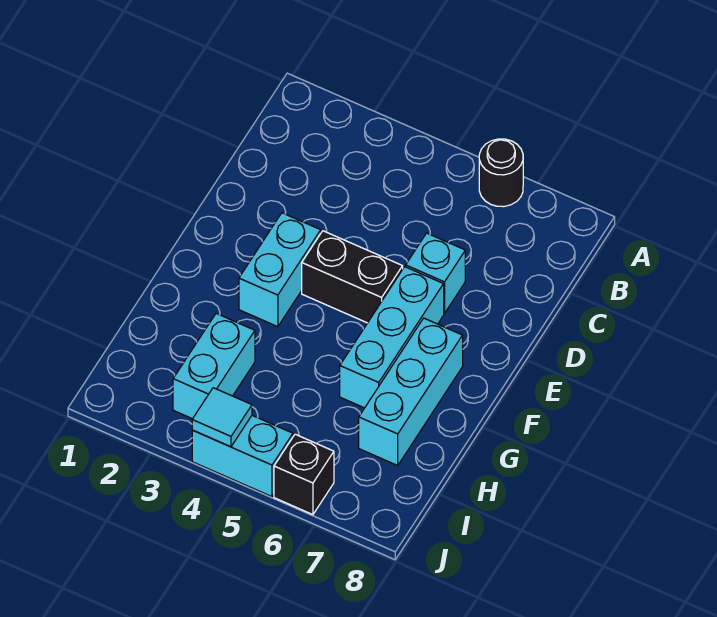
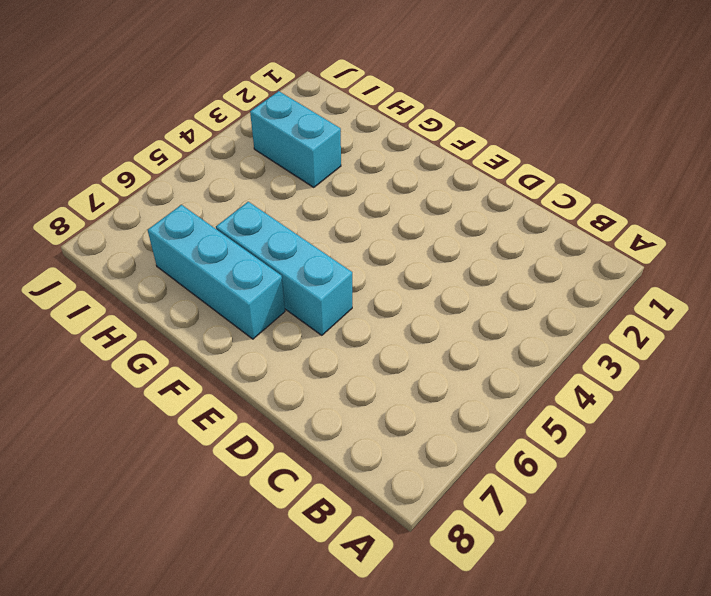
none -> black round brick A6 level 1
none -> cyan brick D6 level 1

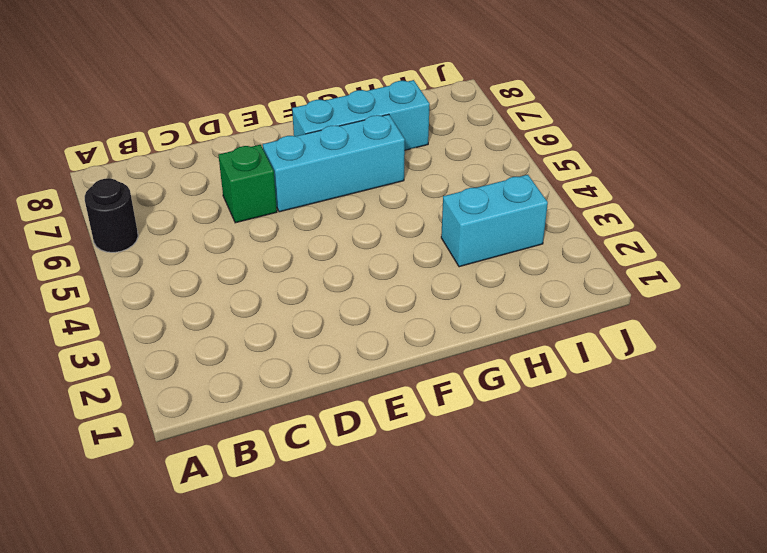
green brick D6 level 1 -> cyan brick D6 level 1
none -> cyan brick E3:F3 level 1
none -> black brick E4:E5 level 1

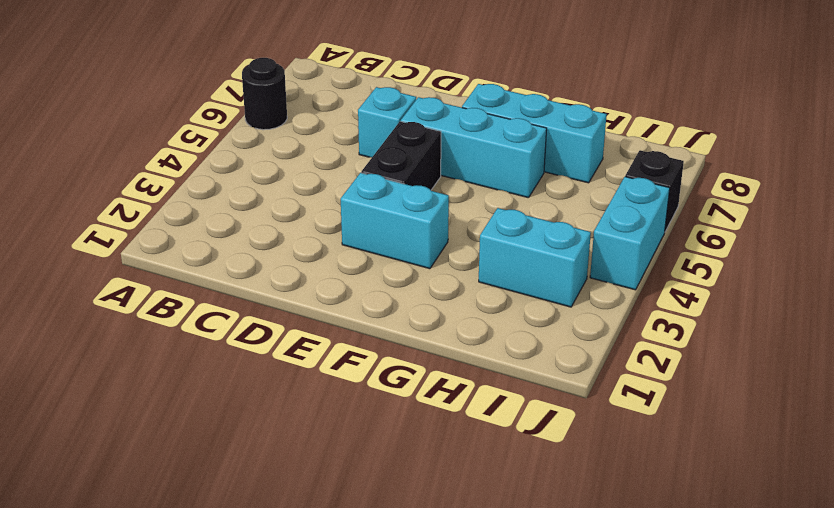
none -> cyan tile J4 level 2

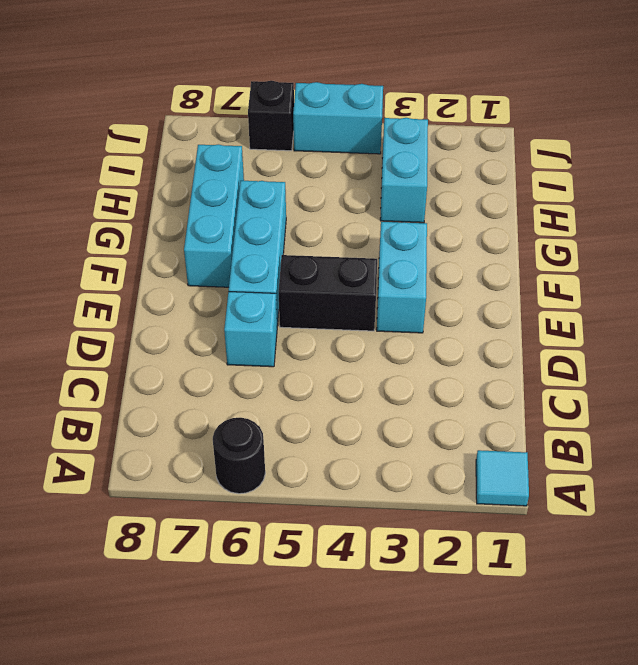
cyan tile A1 level 1 -> cyan tile J4 level 2

